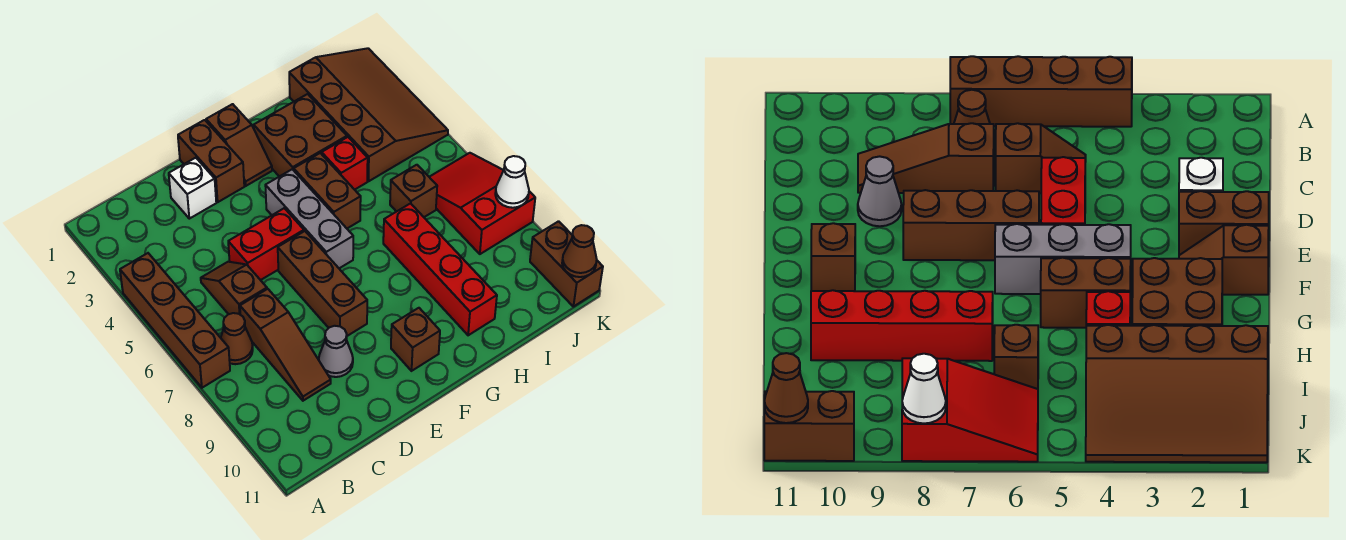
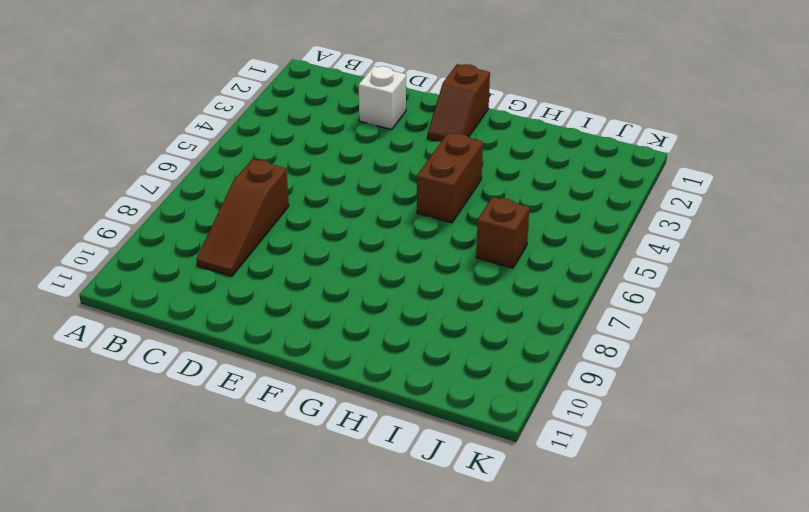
none -> brown brick A4:A7 level 1
none -> brown cone B7 level 1
none -> brown slope C5:C6 level 1 top 6

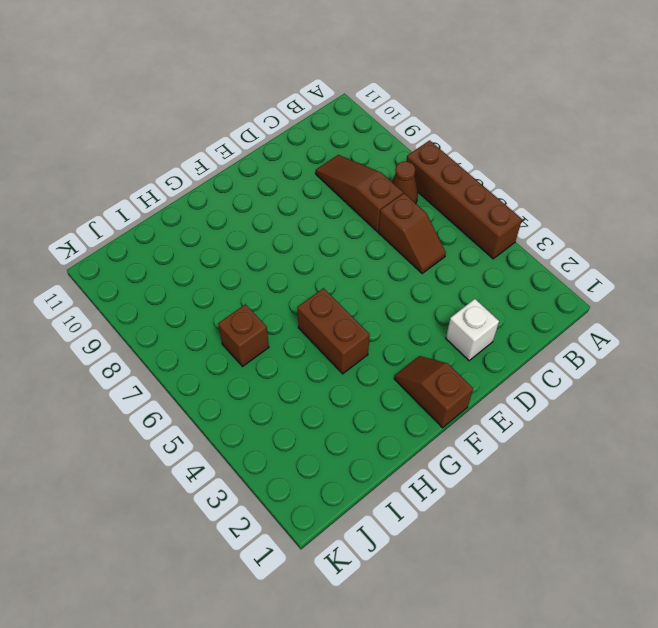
none -> red brick D5:E5 level 1
none -> grey cone D9 level 1
none -> brown brick E1:E2 level 1

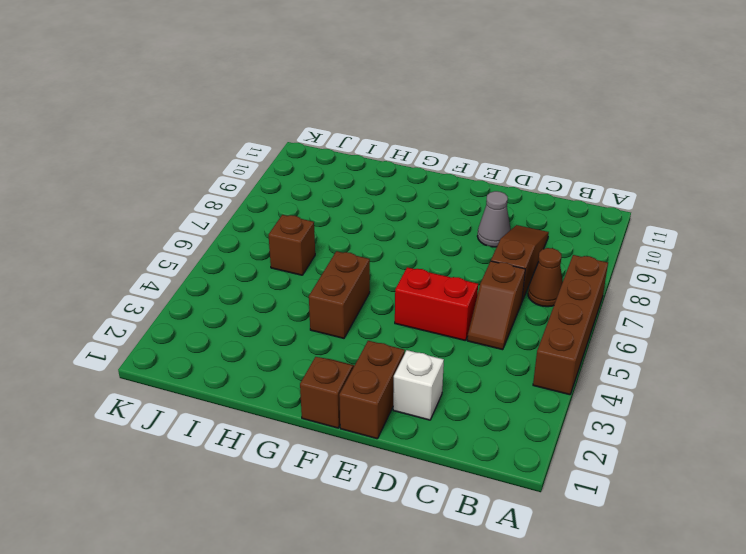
none -> brown brick E6:E8 level 1
none -> grey brick F4:F6 level 1
none -> brown brick F10 level 1

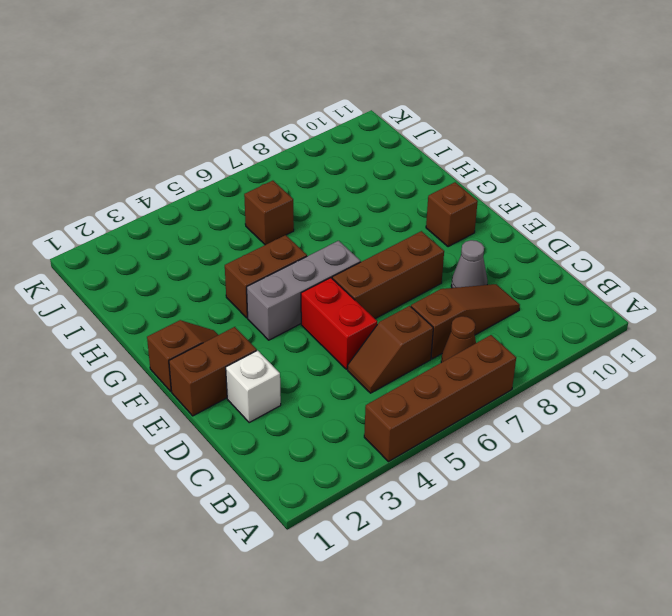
none -> brown brick G2:H3 level 1
none -> red brick H4 level 1
none -> red brick H7:H10 level 1

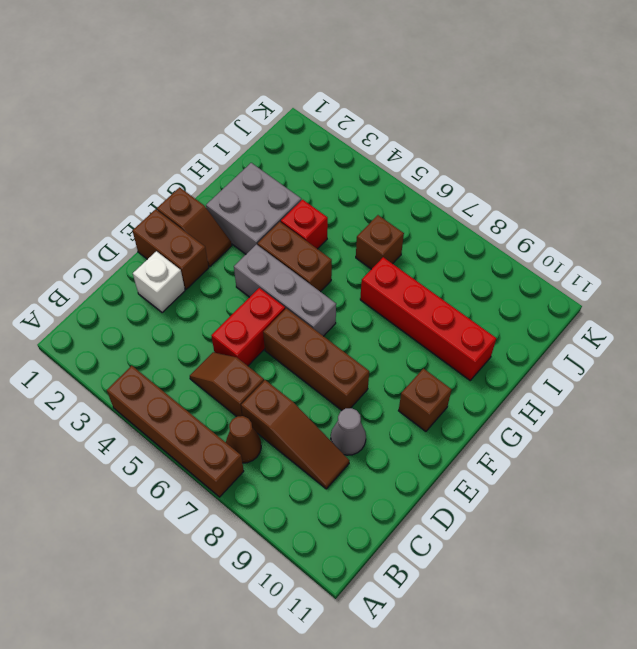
grey brick G2:H3 level 1 -> brown brick G2:H3 level 1
none -> brown slope I1:K4 level 1 top I
none -> red slope J6:K8 level 1 top 8
none -> brown brick K10:K11 level 1

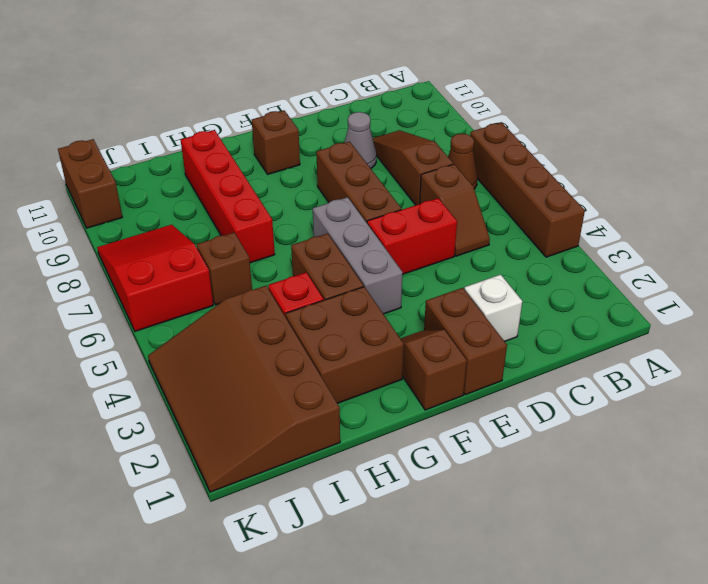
red slope J6:K8 level 1 top 6 -> red slope J6:K8 level 1 top 8
none -> white cone K8 level 2
none -> brown cone K11 level 2

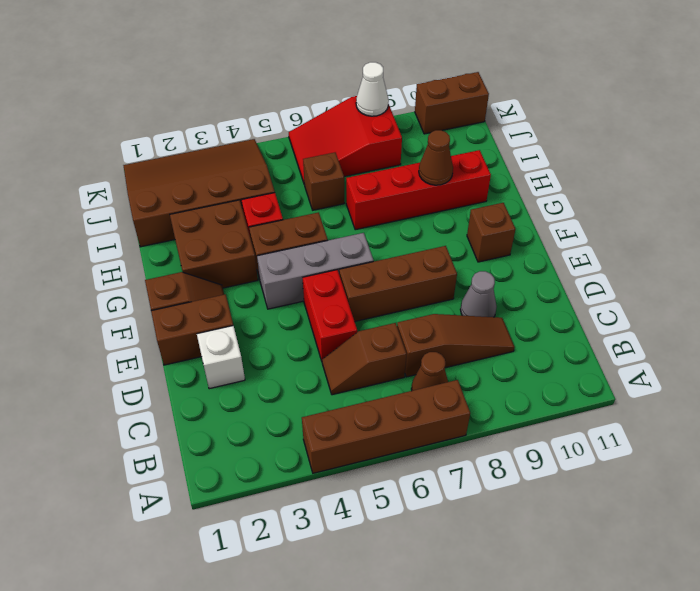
brown cone H9 level 2 -> brown cone K11 level 2

